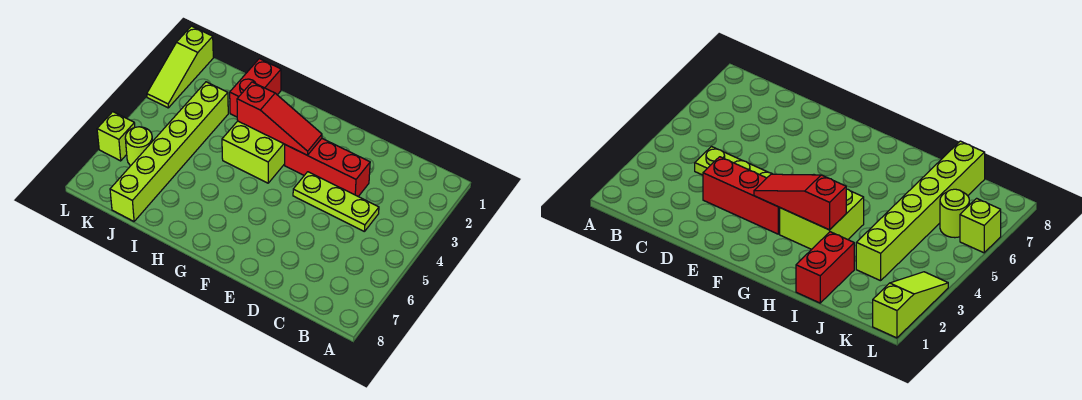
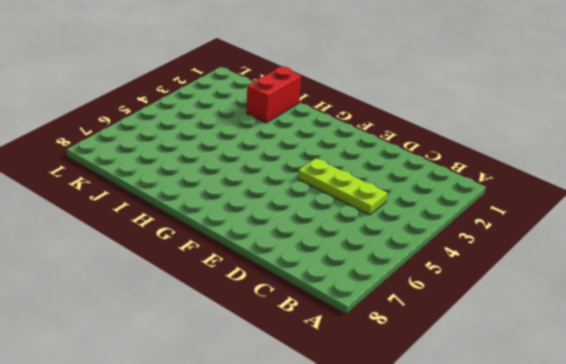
none -> red brick D3:F3 level 1
none -> lime brick G3:H4 level 1

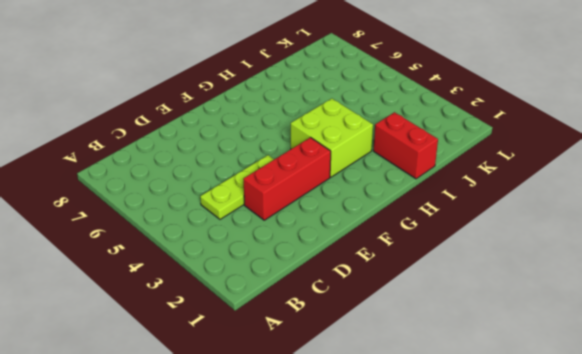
none -> lime brick J3:J8 level 1
none -> lime round brick K6 level 1

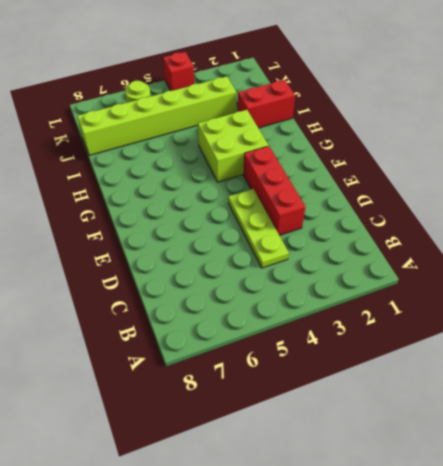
red brick L4 level 1 -> none
none -> lime slope L1:L3 level 1 top 1
none -> lime brick L6 level 1

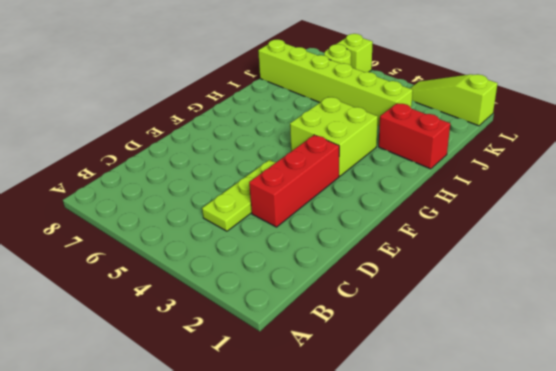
none -> red slope F3:H3 level 2 top H

